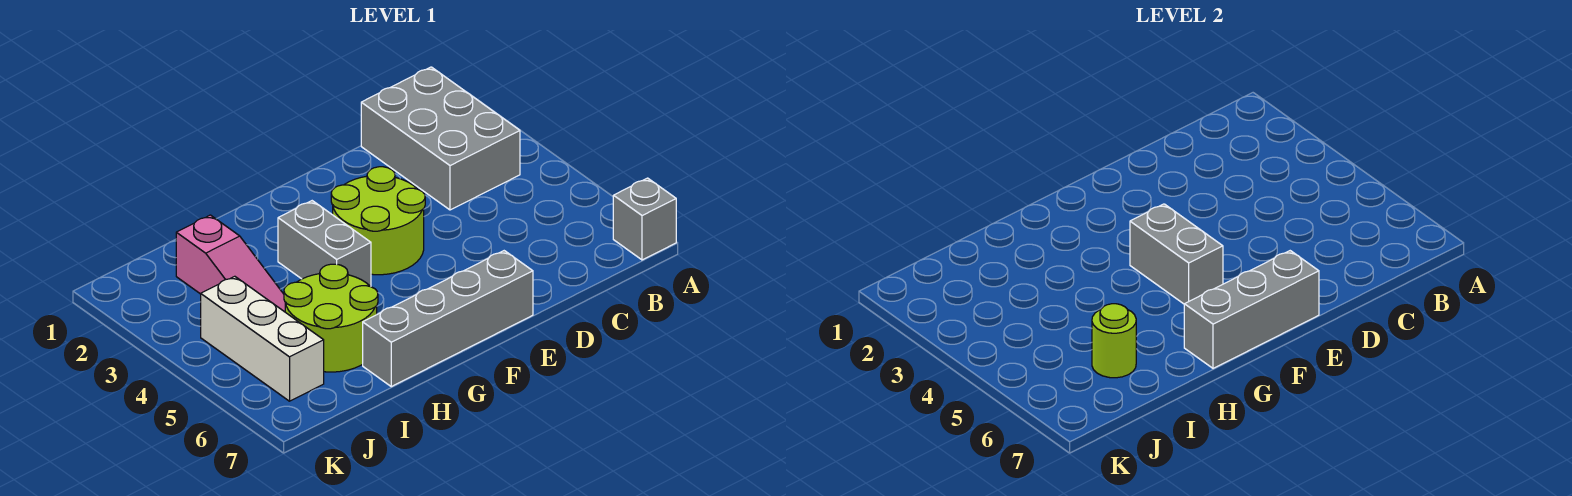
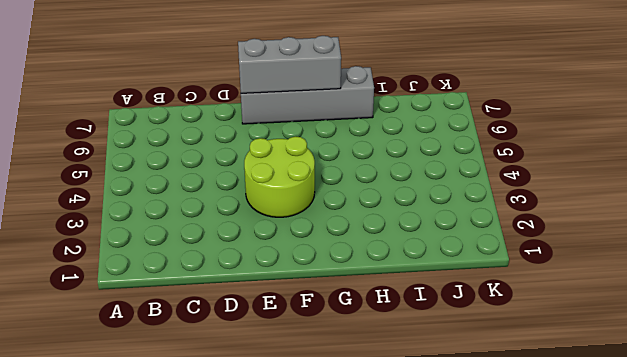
none -> grey brick A7 level 1
none -> grey brick B1:C3 level 1

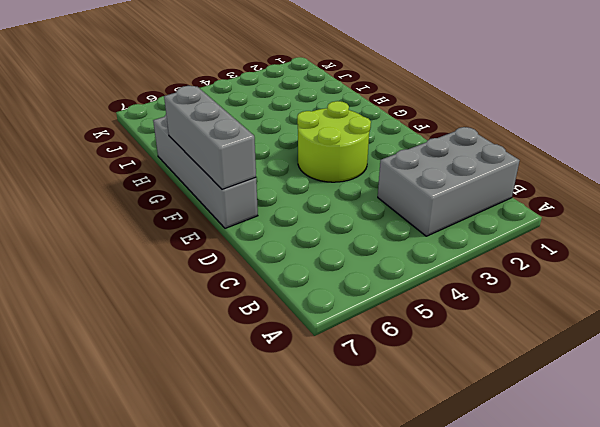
none -> grey brick A7 level 1
none -> grey brick G3:G4 level 1

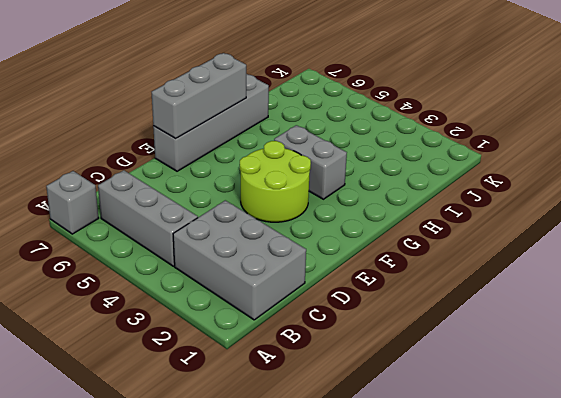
grey brick B4:B6 level 1 -> none
none -> lime round brick H5:I6 level 1
none -> pink slope I2:I4 level 1 top 2

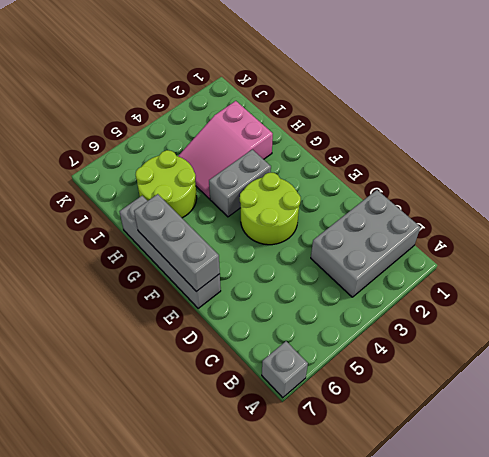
pink slope H2:I4 level 1 top 2 -> pink slope I2:I4 level 1 top 2
none -> white brick J4:J6 level 1
none -> grey brick F4:F5 level 2

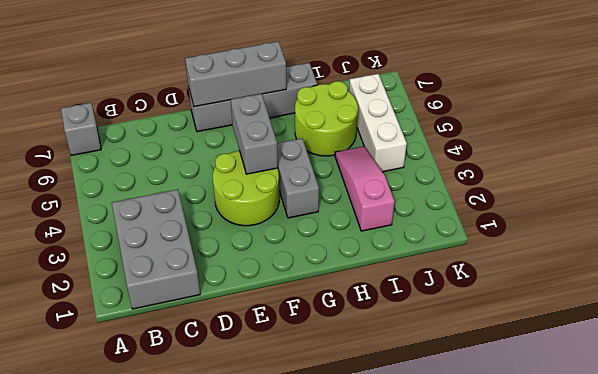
none -> lime round brick I6 level 2

